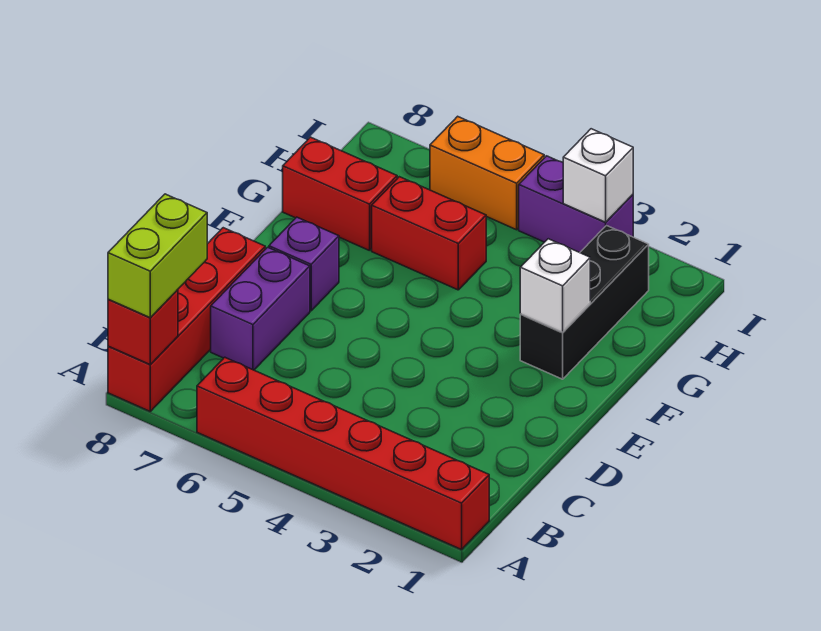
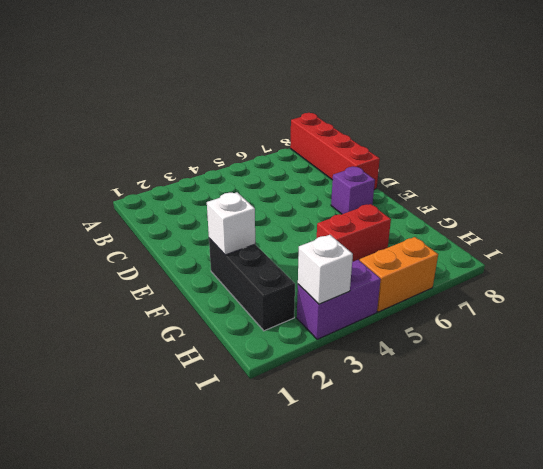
none -> red brick A1:A6 level 1
none -> purple brick C7:D7 level 1
none -> red brick G7:G8 level 1

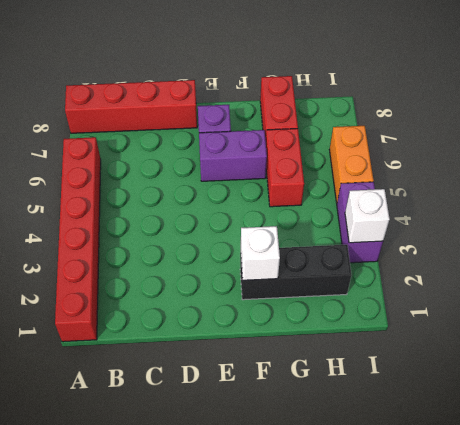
purple brick E6:F6 level 1 -> purple brick C7:D7 level 1
none -> red brick A8 level 2
none -> lime brick A8:B8 level 3

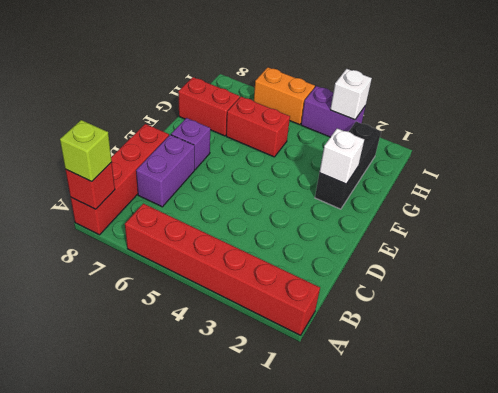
lime brick A8 level 3 -> lime brick A8:B8 level 3

